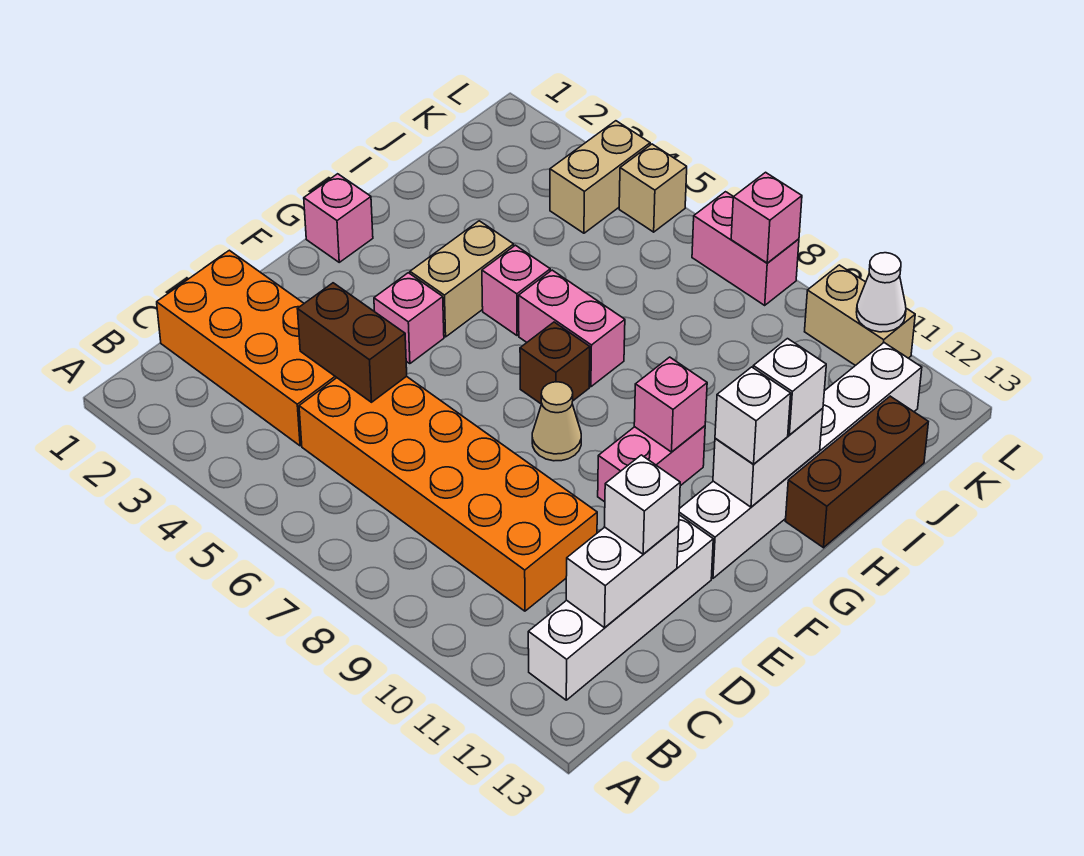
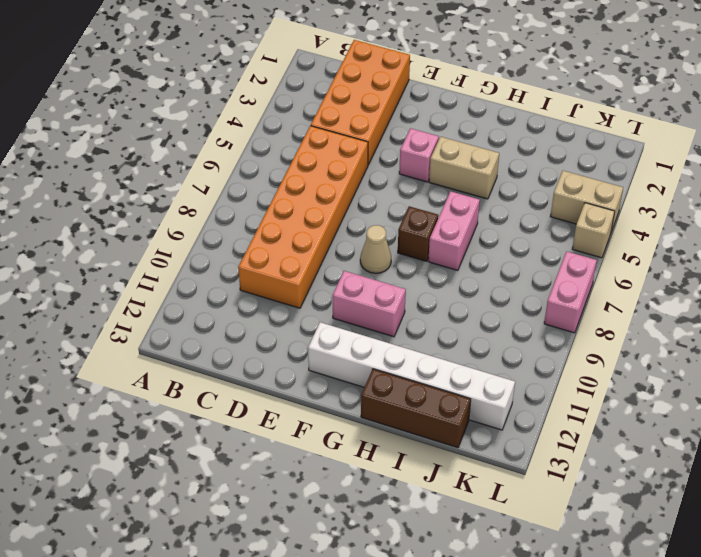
none -> white brick B12:E12 level 1
none -> pink brick G1 level 1
none -> pink brick H5 level 1

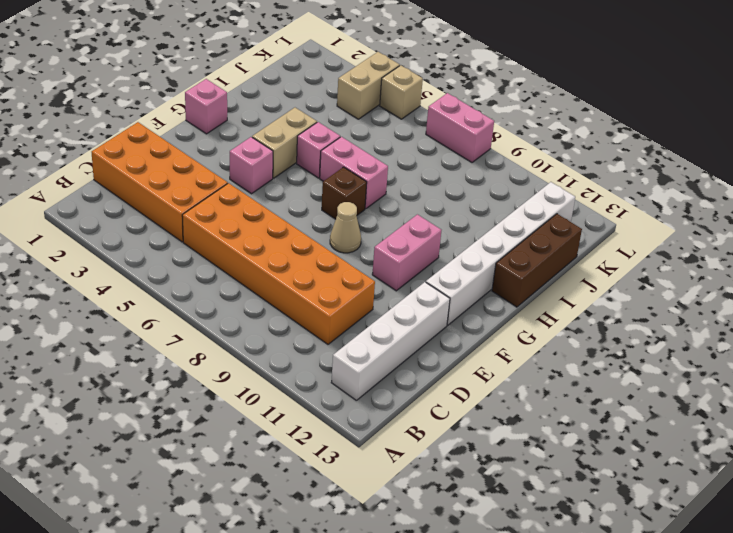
none -> tan brick L10:L11 level 1
none -> white brick C12:D12 level 2
none -> brown brick D4:D5 level 2

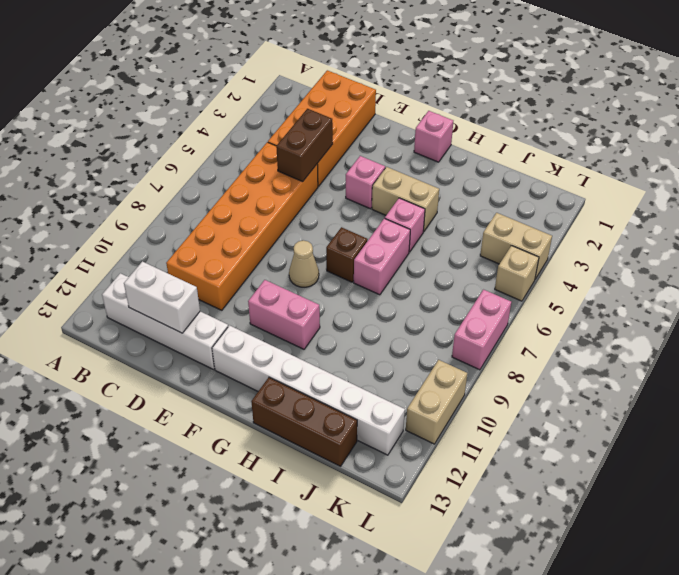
none -> pink brick G10 level 2
none -> white brick G12:H12 level 2
none -> pink brick L8 level 2

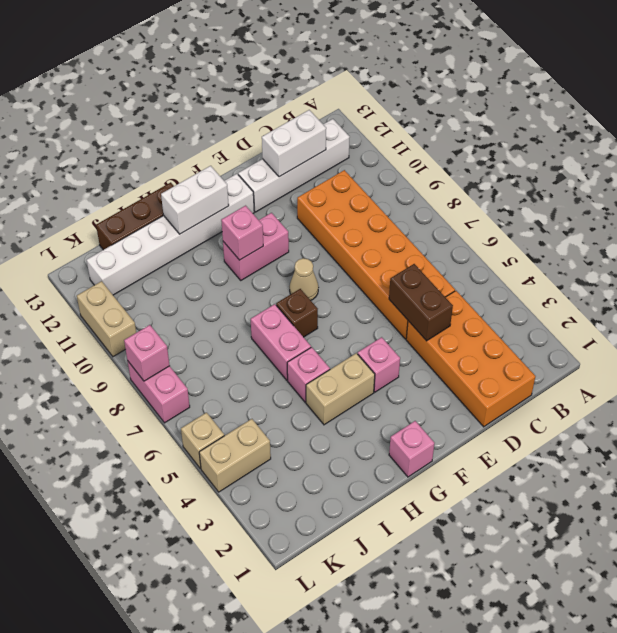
none -> white cone L11 level 2
none -> white brick D12 level 3
none -> white brick G12 level 3

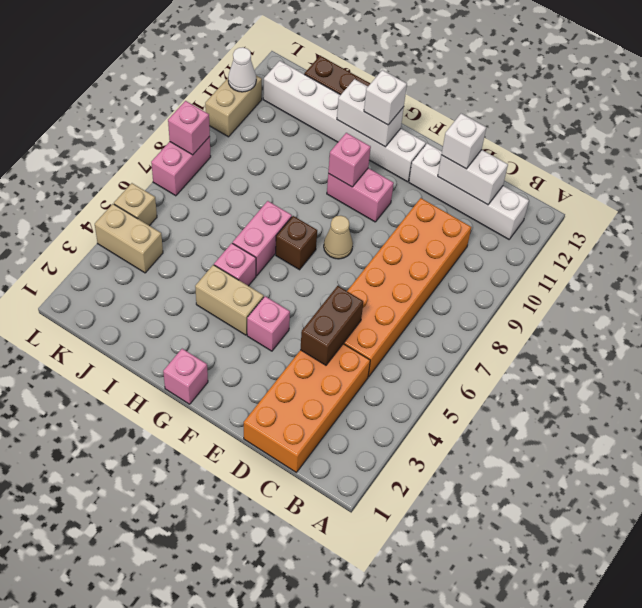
none -> white brick H12 level 3

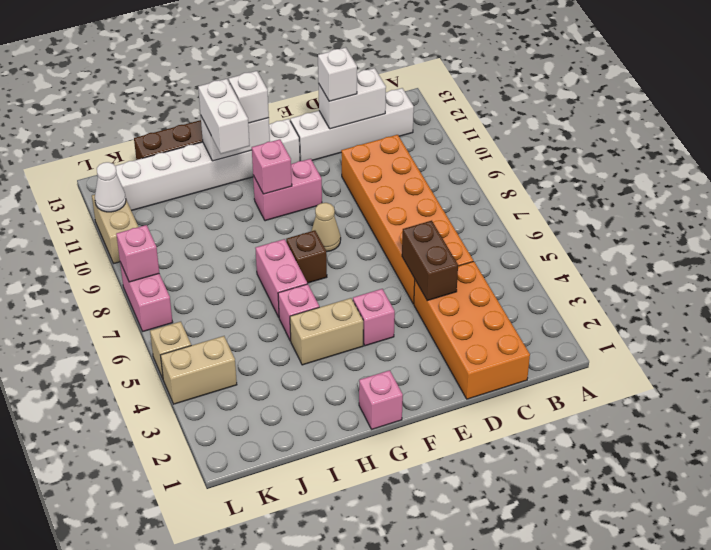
white brick H11:H12 level 3 -> white brick H12 level 3

